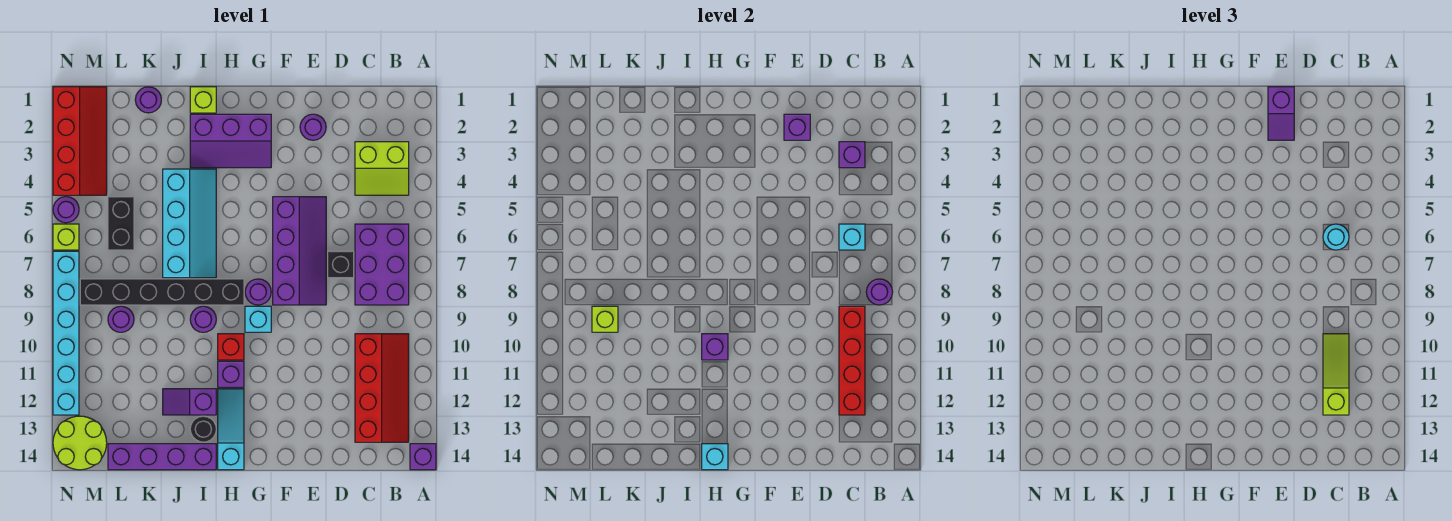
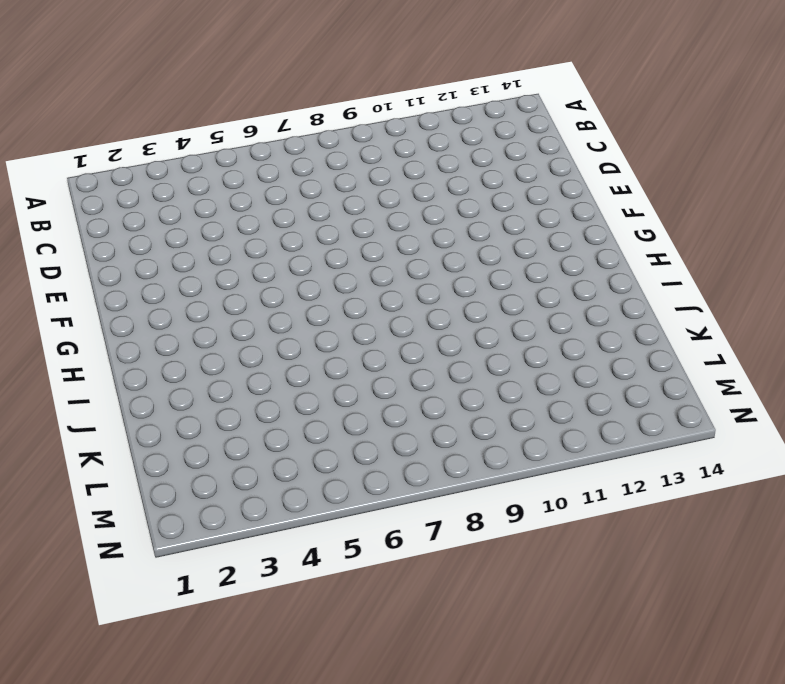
none -> purple brick A14 level 1
none -> lime slope B3:C4 level 1 top 3
none -> purple brick B6:C8 level 1
none -> red slope B10:C13 level 1 top C

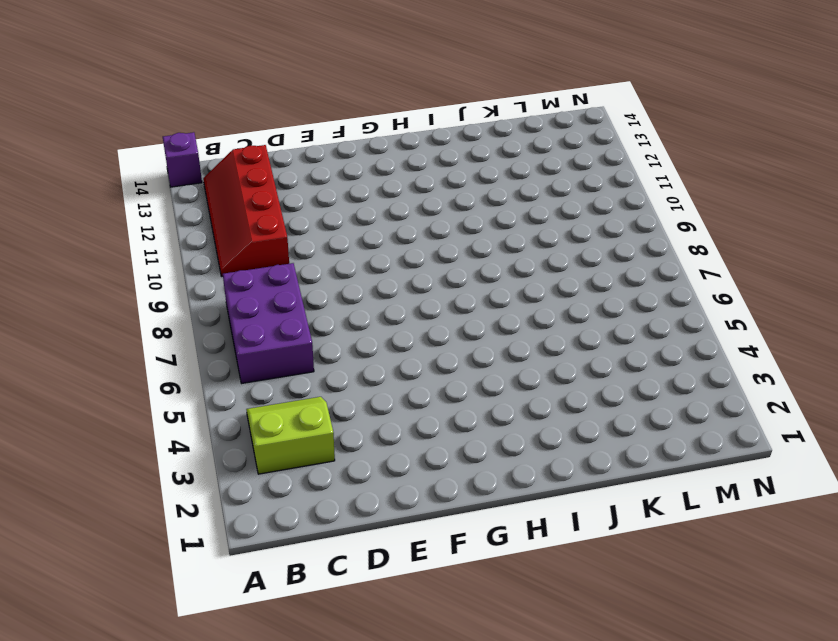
none -> black brick D7 level 1
none -> purple round brick E2 level 1
none -> purple slope E5:F8 level 1 top F
none -> purple slope G2:I3 level 1 top 2

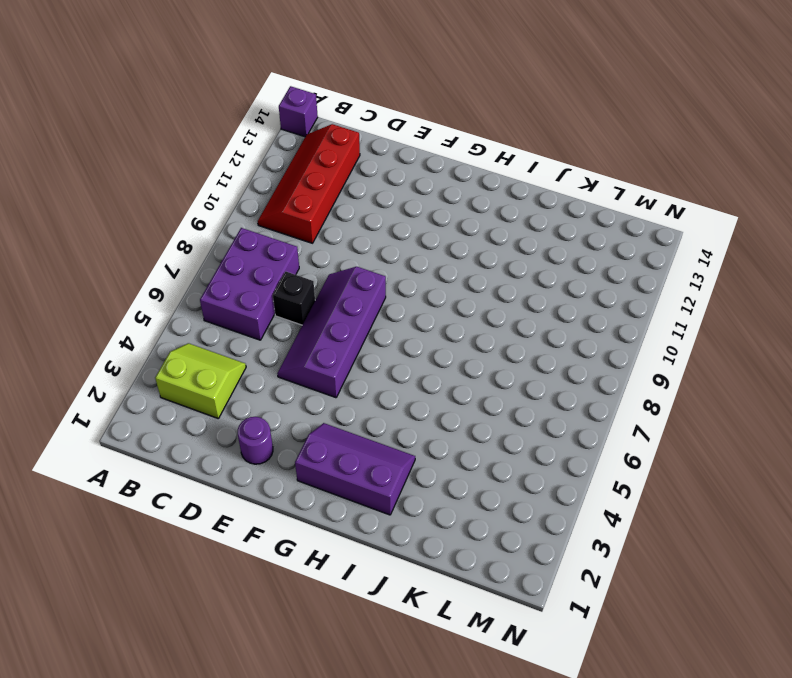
none -> purple round brick G8 level 1
none -> cyan brick G9 level 1
none -> black brick H8:M8 level 1
none -> red brick H10 level 1

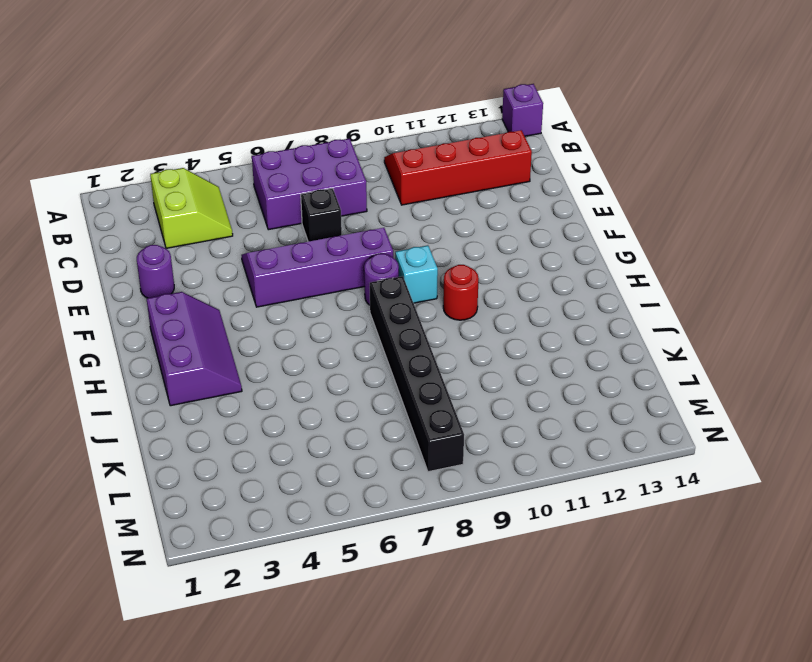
red round brick H10 level 1 -> red brick H10 level 1
none -> purple brick H11 level 1
none -> cyan slope H12:H14 level 1 top 14
none -> lime brick I1 level 1
none -> cyan slope I4:J7 level 1 top J

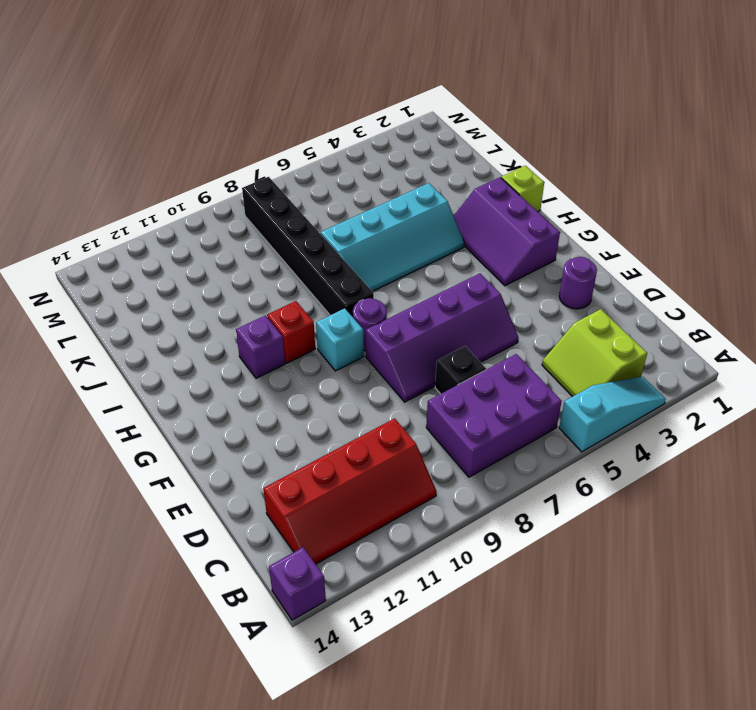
cyan slope A3:A5 level 1 top 5 -> cyan slope H12:H14 level 1 top 14
none -> purple round brick I9 level 1
none -> purple slope I12:J12 level 1 top I
none -> black round brick I13 level 1
none -> purple brick I14:L14 level 1

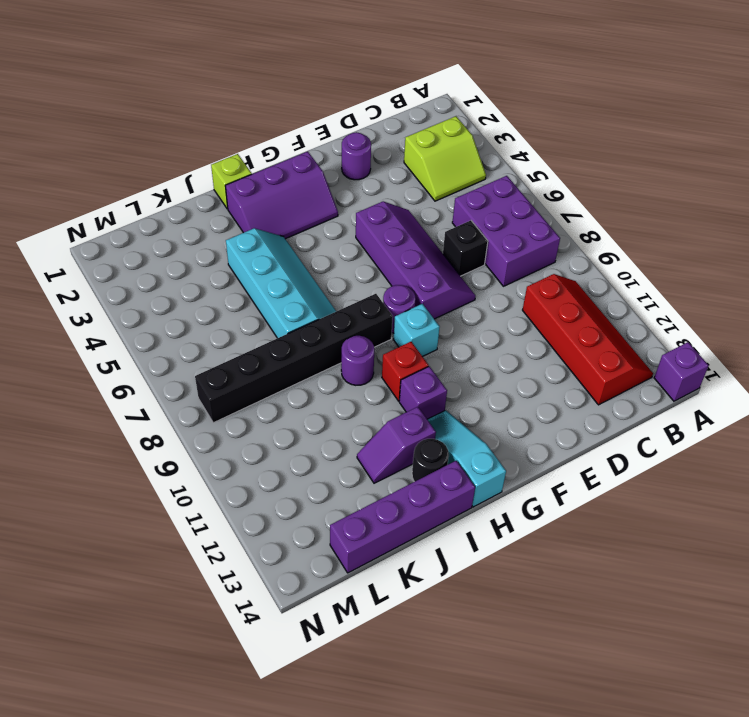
none -> purple round brick K1 level 1
none -> black brick L5:L6 level 1
none -> purple round brick L9 level 1
none -> red slope M1:N4 level 1 top N

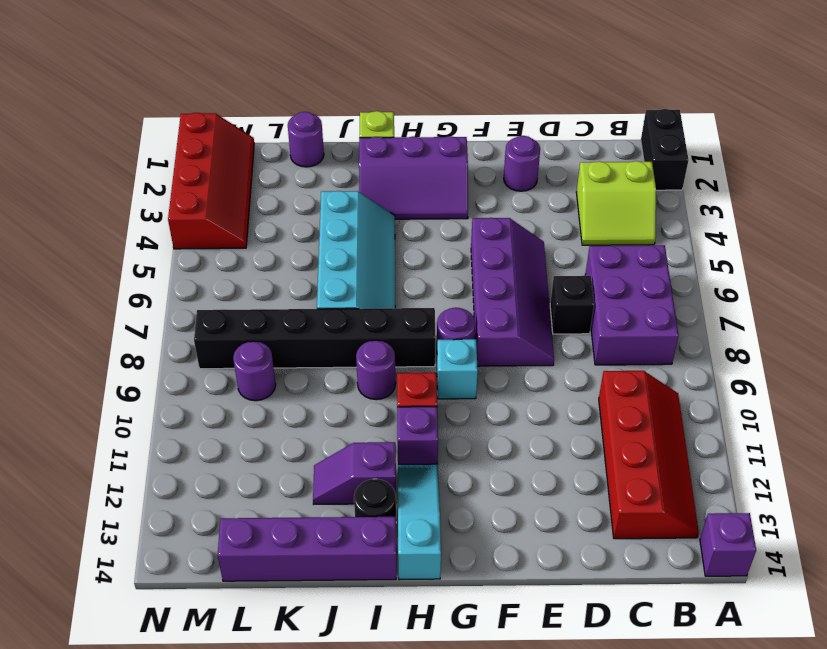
black brick A1:A2 level 1 -> black brick L5:L6 level 1
none -> lime round brick M13:N14 level 1
none -> purple round brick N5 level 1
none -> lime brick N6 level 1
none -> cyan brick N7:N12 level 1

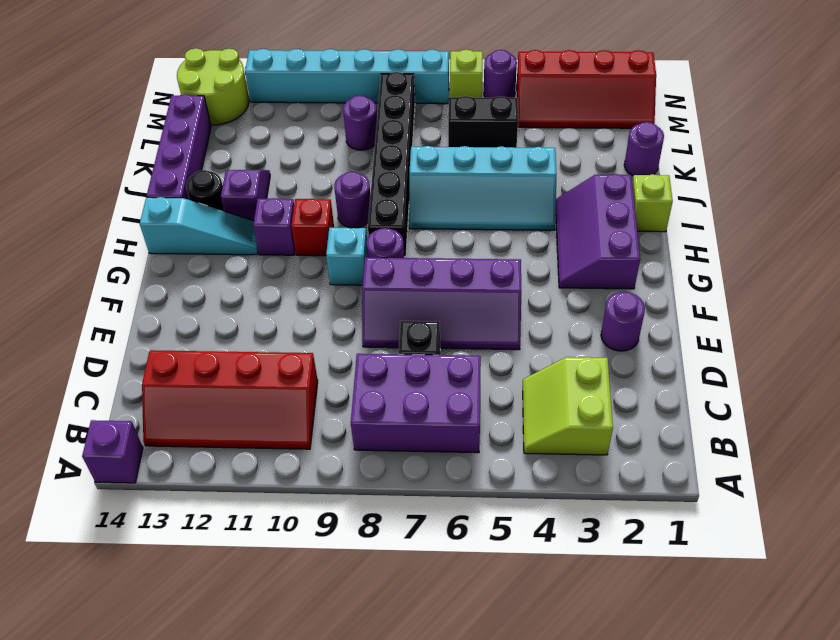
none -> purple round brick B8 level 2
none -> purple brick C3 level 2
none -> cyan brick C6 level 2
none -> red brick C9:C12 level 2

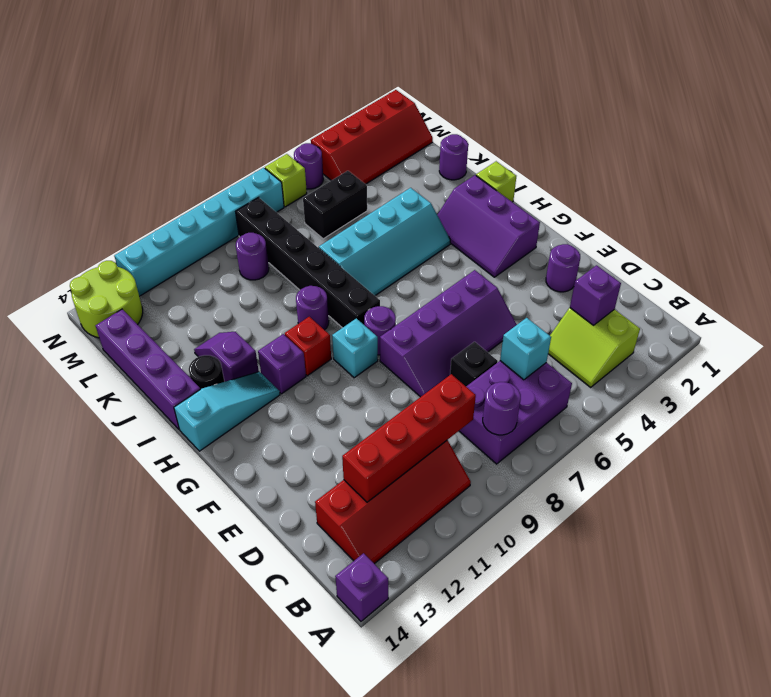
none -> purple brick E2 level 2
none -> purple brick H10 level 2
none -> cyan brick H14 level 2
none -> lime brick L9 level 2

